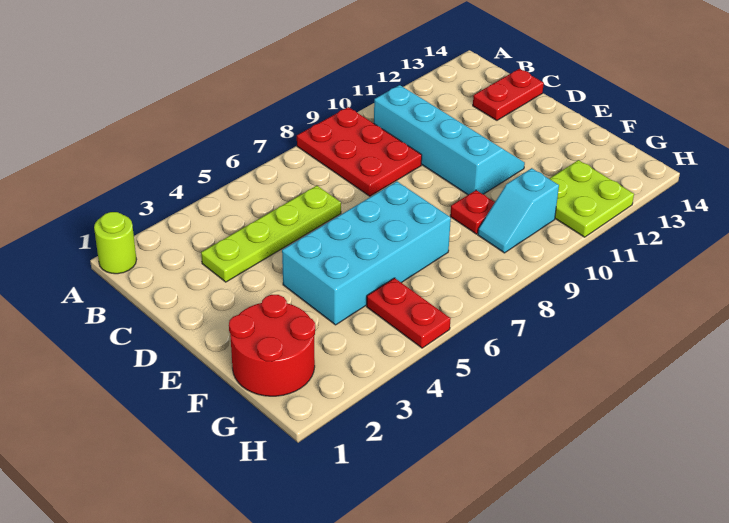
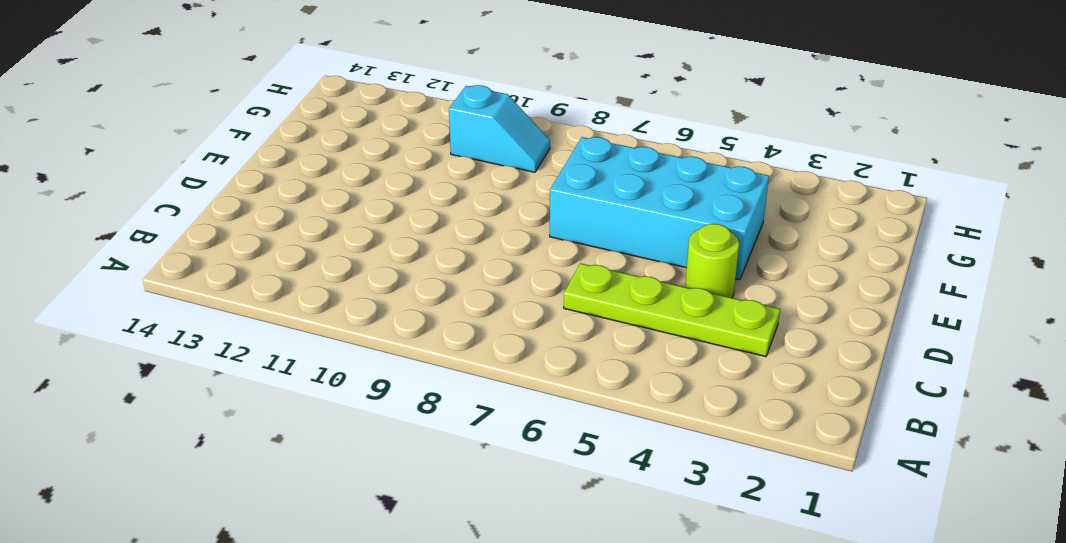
lime round brick D4 level 1 -> lime round brick A1 level 1
none -> red plate A8:C9 level 1
none -> cyan slope B10:E11 level 1 top 10

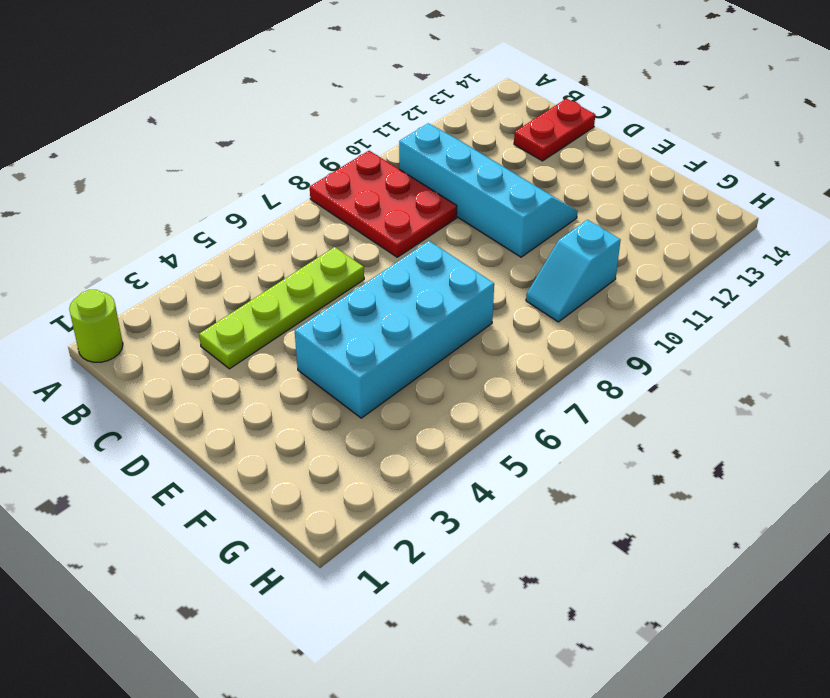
none -> red round brick F1:G2 level 1
none -> red plate F9 level 1

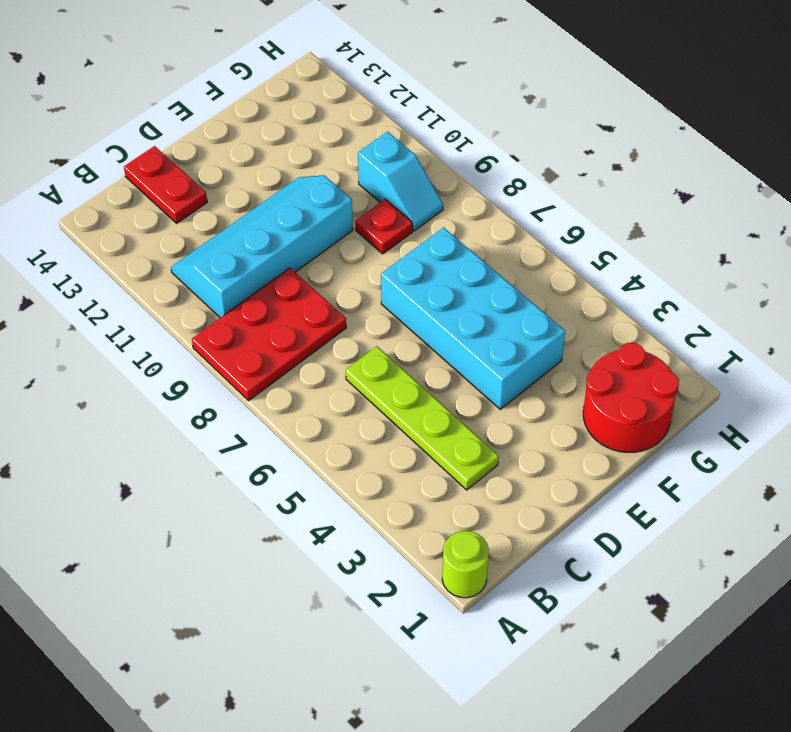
none -> red plate G5:H5 level 1
none -> lime plate G11:H12 level 1

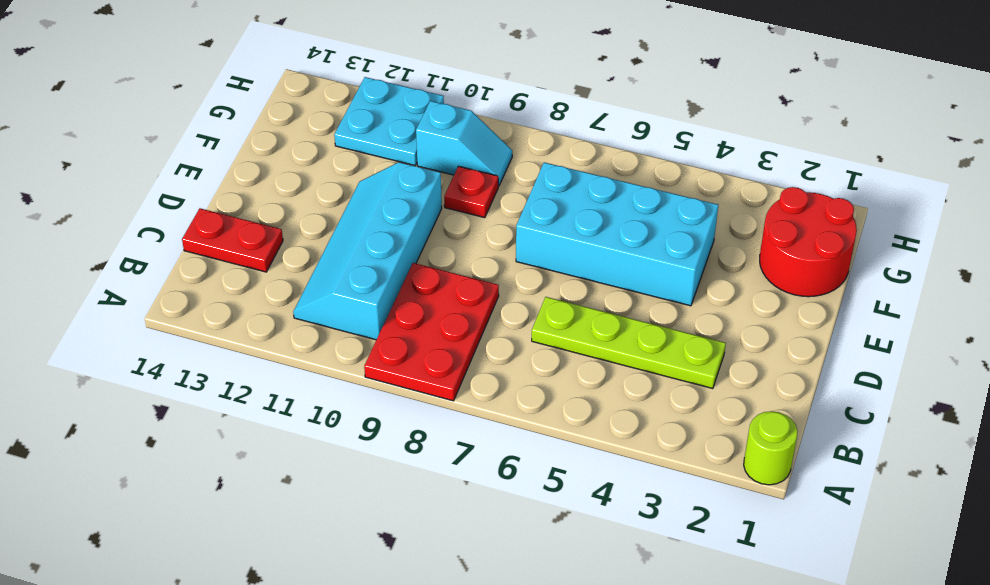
cyan plate G11:H12 level 1 -> lime plate G11:H12 level 1
none -> red plate G5:H5 level 1

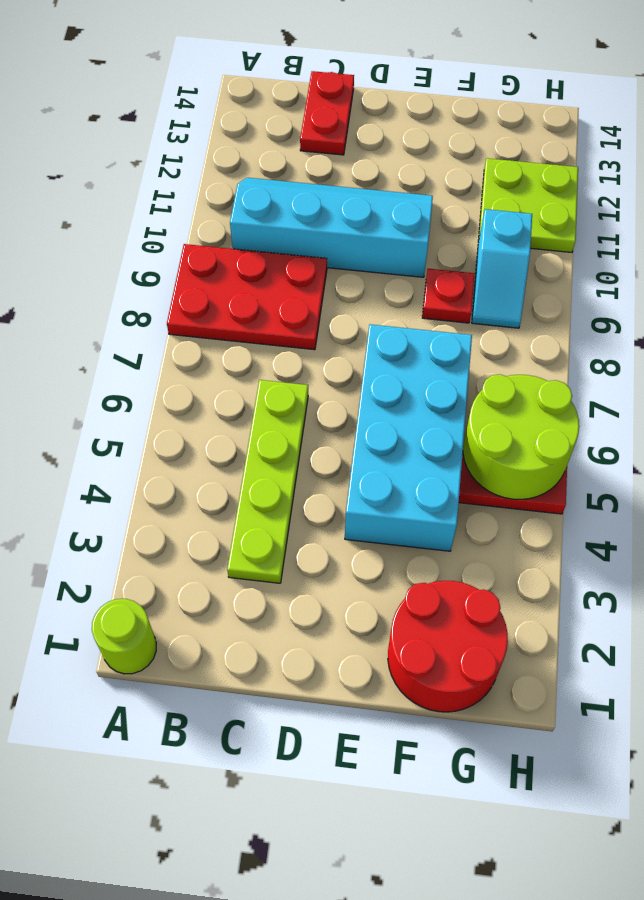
lime round brick G5:H6 level 2 -> none

